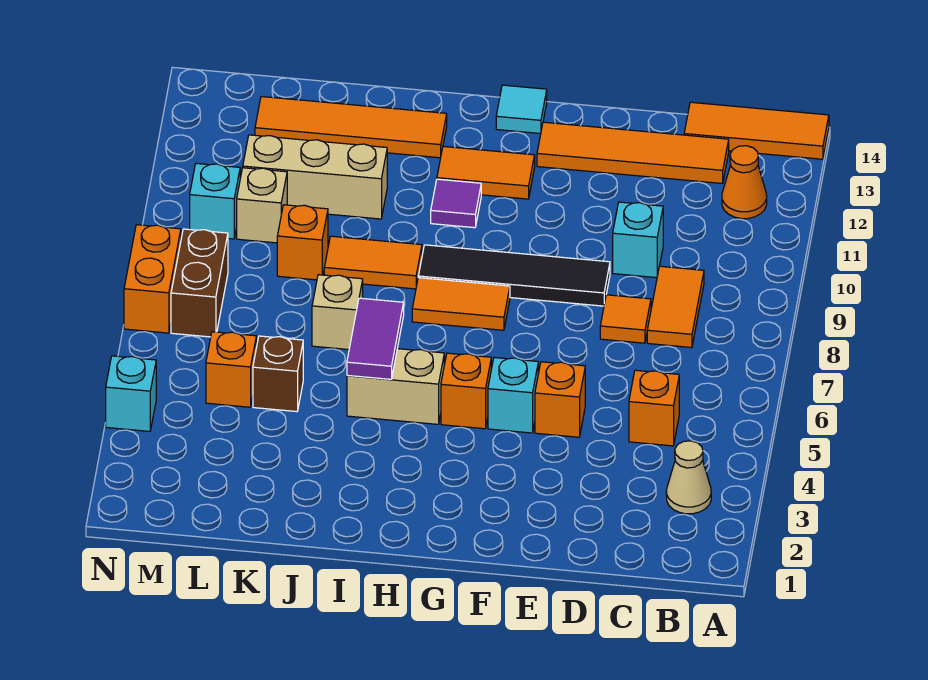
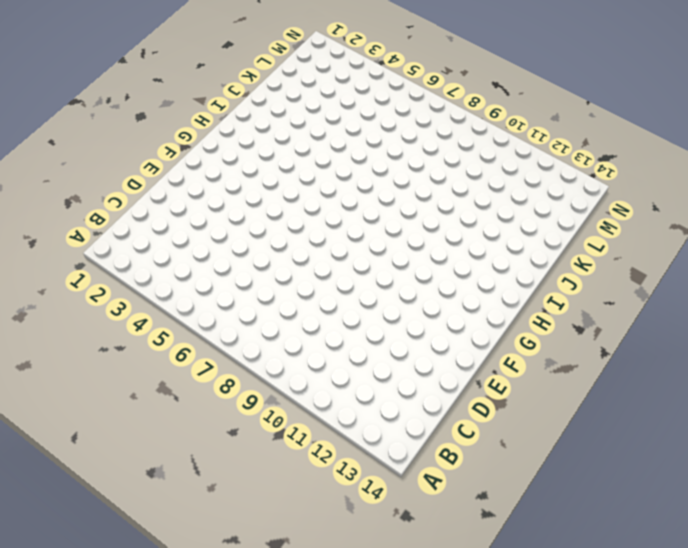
none -> orange tile A14:C14 level 1
none -> tan cone B3 level 1
none -> orange cone B12 level 1
none -> orange brick C5 level 1

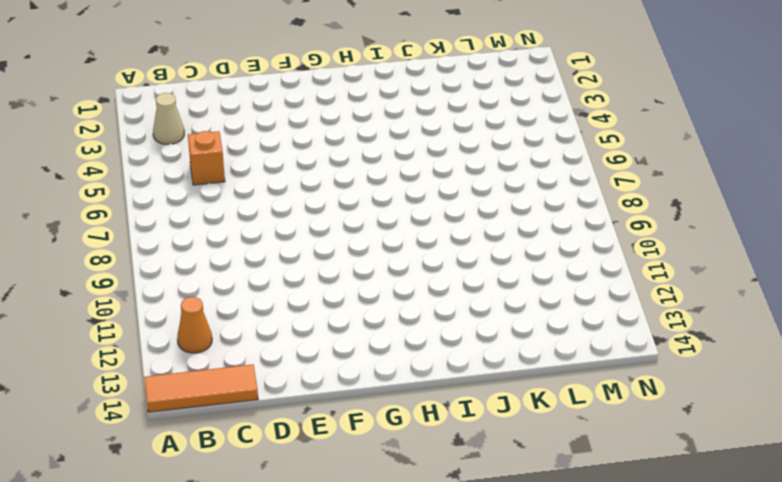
none -> orange tile C8:C9 level 1
none -> orange tile C13:F13 level 1
none -> orange tile D8 level 1
none -> cyan brick D10 level 1

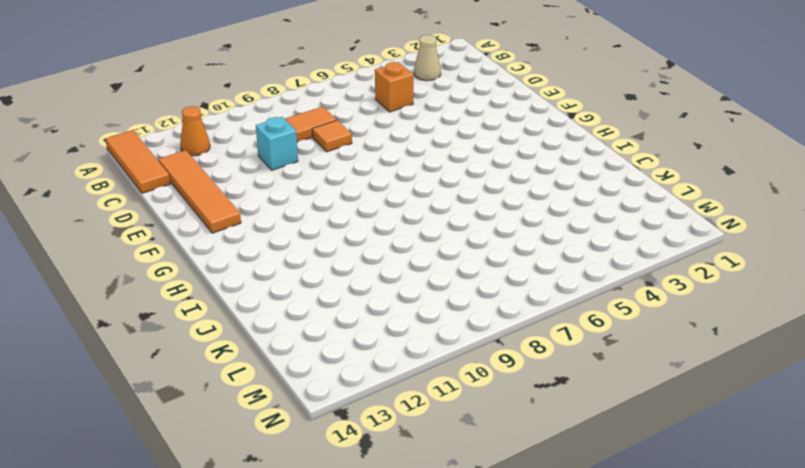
none -> orange brick E5 level 1
none -> black tile E9:H9 level 1
none -> cyan brick F5 level 1
none -> orange brick G5 level 1

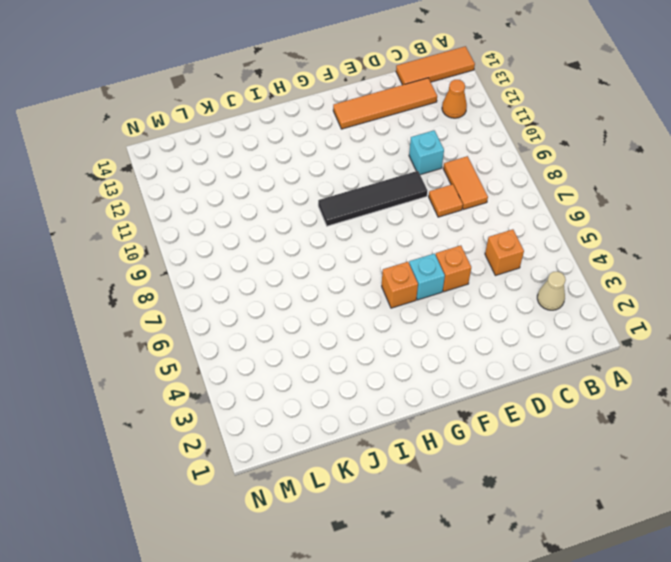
none -> orange tile G8:H8 level 1
none -> orange tile G12:H12 level 1
none -> cyan tile G14 level 1
none -> tan brick H5:I5 level 1

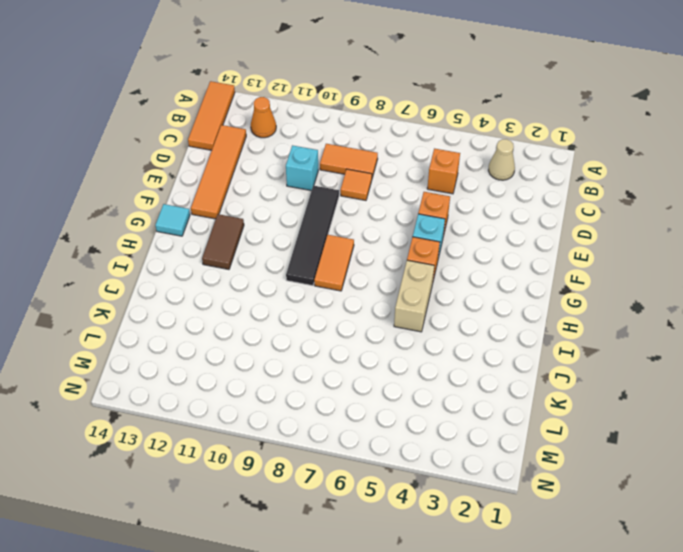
brown tile G12:H12 level 1 -> orange tile G12:H12 level 1
none -> purple tile H11 level 1
none -> orange tile I9:J9 level 1
none -> orange tile I13:L13 level 1
none -> tan brick J7 level 1

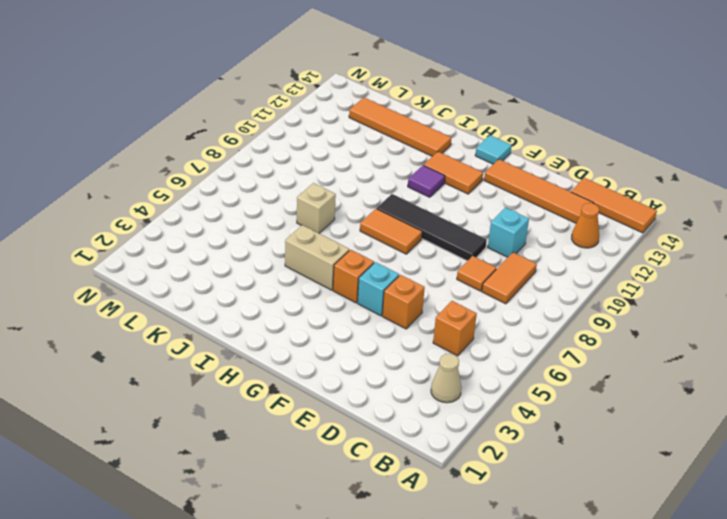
none -> orange tile I9:J9 level 1
none -> tan brick J11:L11 level 1
none -> brown brick K5 level 1
none -> orange brick K9 level 1

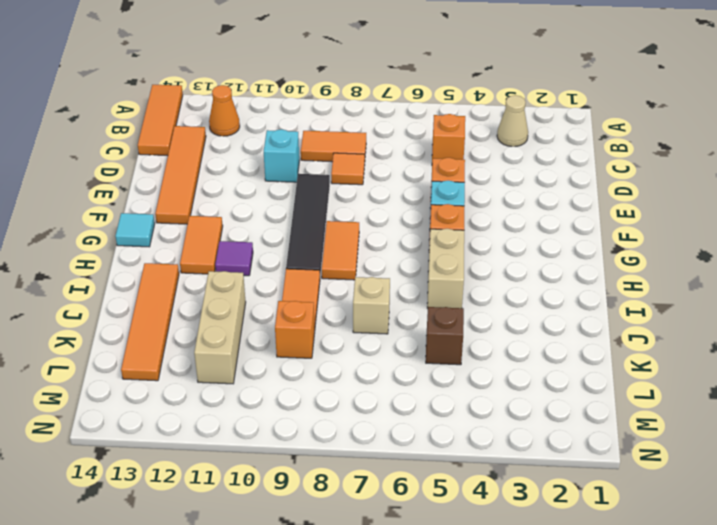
none -> orange brick L5 level 1
none -> tan brick L10 level 1
none -> brown brick M7:M8 level 1
none -> cyan brick M10 level 1

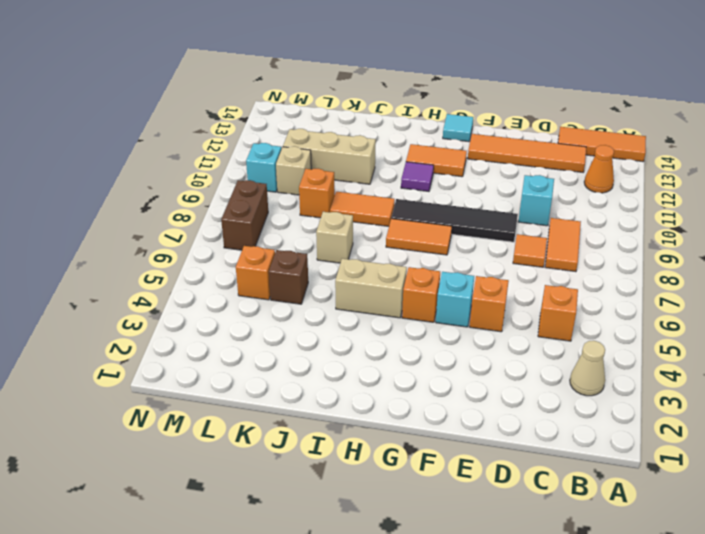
none -> orange tile I13:L13 level 1
none -> cyan brick N4 level 1
none -> orange brick N7:N8 level 1
none -> purple tile I5:I6 level 2

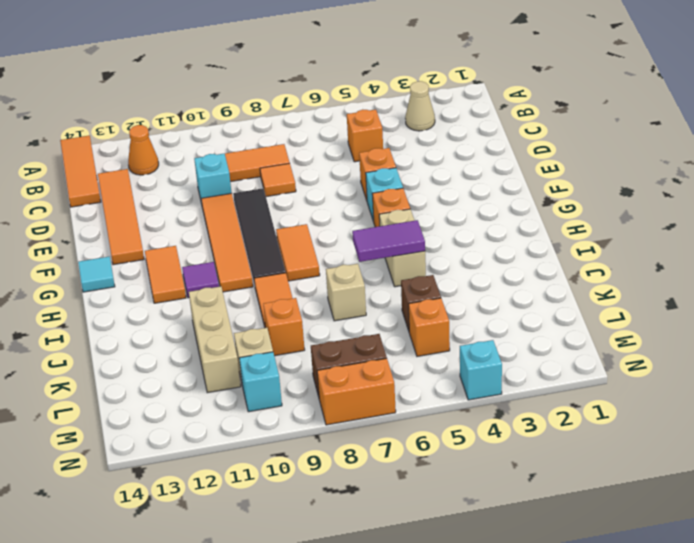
orange tile E10:H10 level 1 -> orange tile I13:L13 level 1

